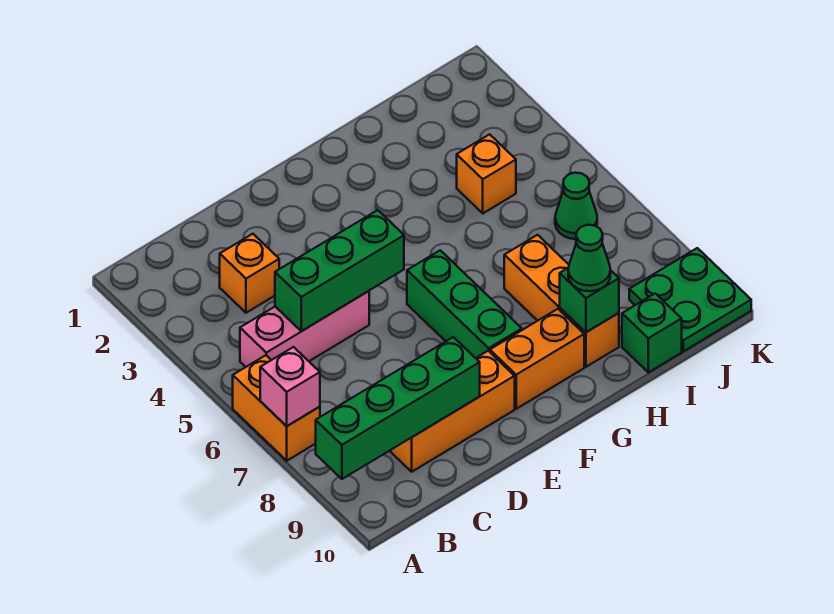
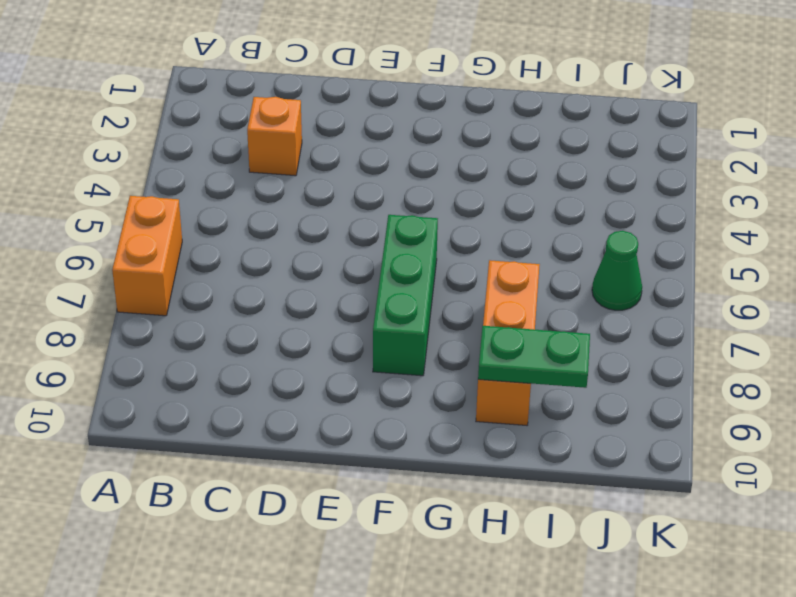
green plate H9:I9 level 2 -> green brick H9 level 2
none -> pink brick B5:D5 level 1
none -> orange brick C9:E9 level 1
none -> orange brick F9:G9 level 1

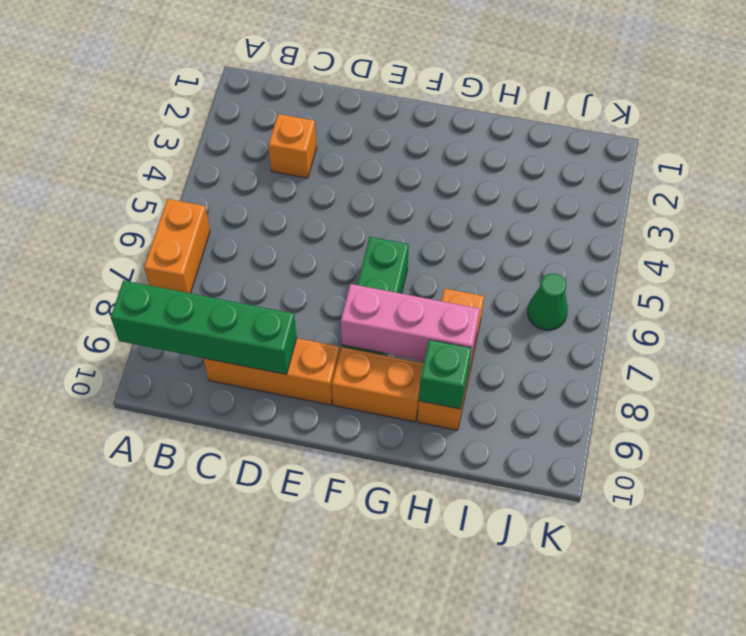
pink brick F8:H8 level 2 -> pink brick B5:D5 level 1
none -> orange brick I4 level 1
none -> green brick I10 level 1
none -> green plate J9:K10 level 1

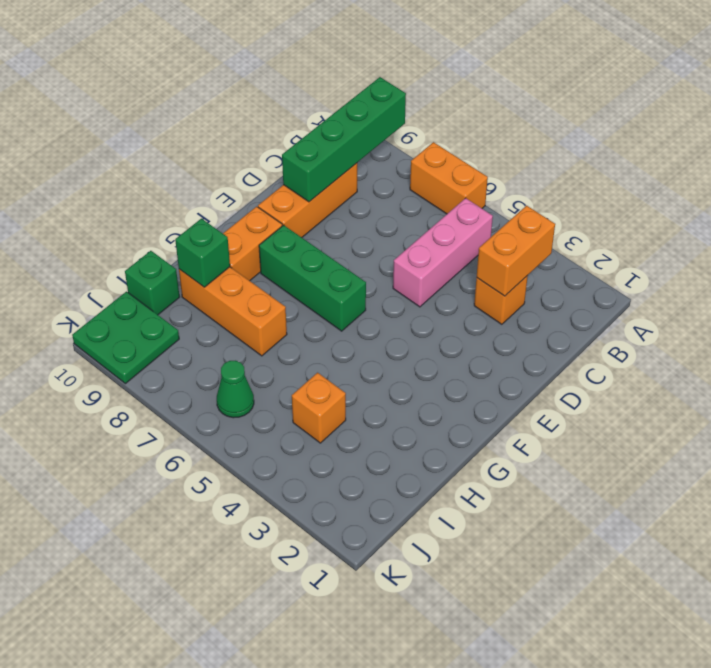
orange brick B3:C3 level 2 -> none
none -> pink brick A7 level 2
none -> green brick C5:E5 level 2
none -> green cone H9 level 3

